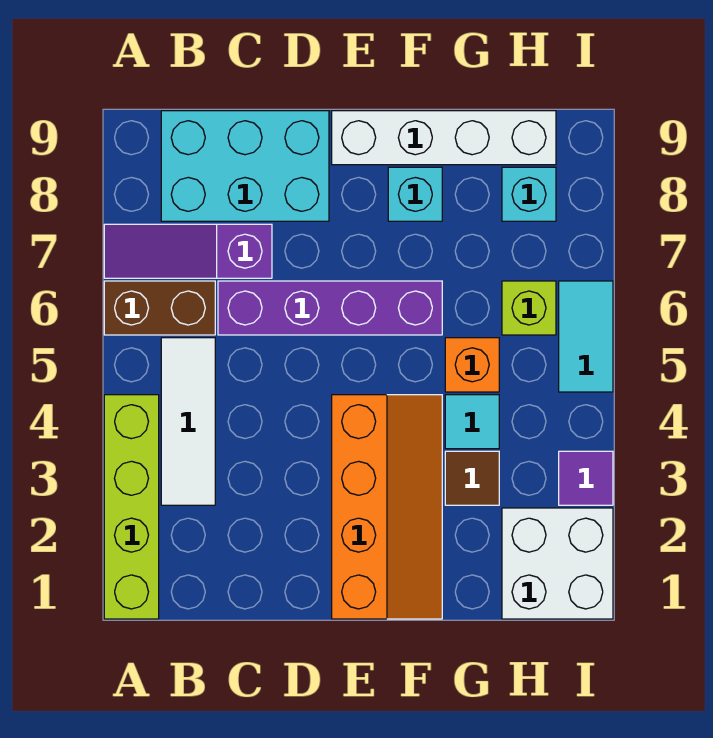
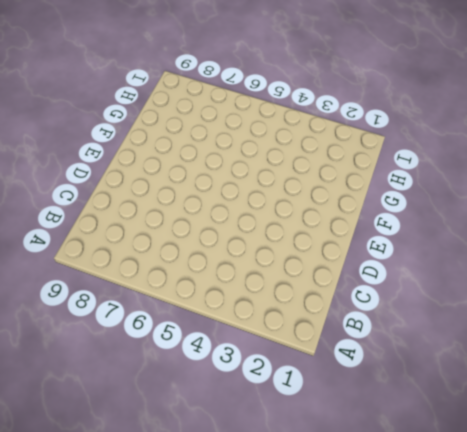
none -> lime brick A1:A4 level 1
none -> brown brick A6:B6 level 1
none -> purple slope A7:C7 level 1 top C

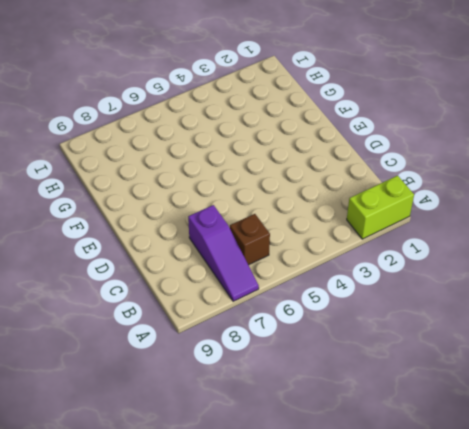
lime brick A1:A2 level 1 -> lime brick A1:A4 level 1
brown brick B6 level 1 -> brown brick A6:B6 level 1
none -> white tile B3:B5 level 1
none -> cyan brick B8:D9 level 1
none -> purple brick C6:F6 level 1

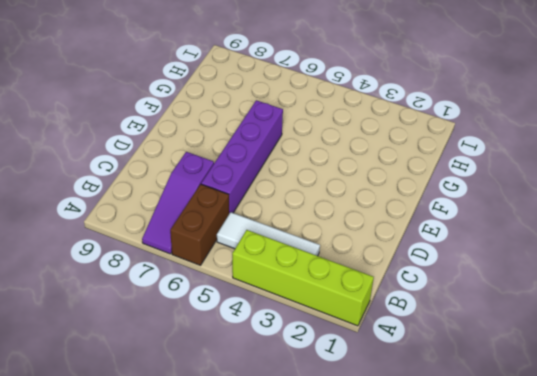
none -> cyan brick B8:D9 level 1
none -> orange slope E1:F4 level 1 top E
none -> white brick E9:H9 level 1

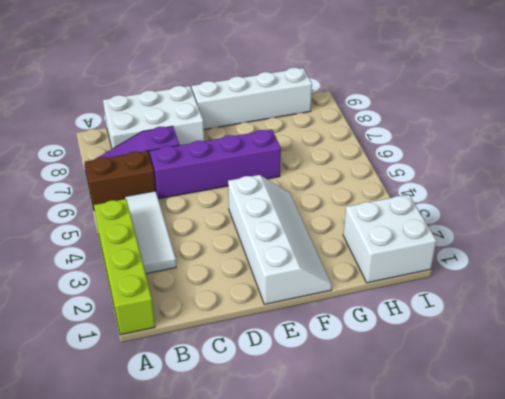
white brick B8:D9 level 1 -> cyan brick B8:D9 level 1
white slope E1:F4 level 1 top E -> orange slope E1:F4 level 1 top E
none -> cyan brick F8 level 1
none -> brown tile G3 level 1
none -> cyan tile G4 level 1

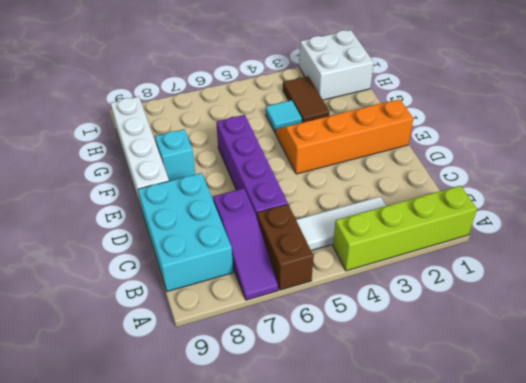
brown tile G3:H3 level 1 -> brown tile G3 level 1
none -> orange brick G5 level 1
none -> lime brick H6 level 1
none -> cyan brick H8 level 1

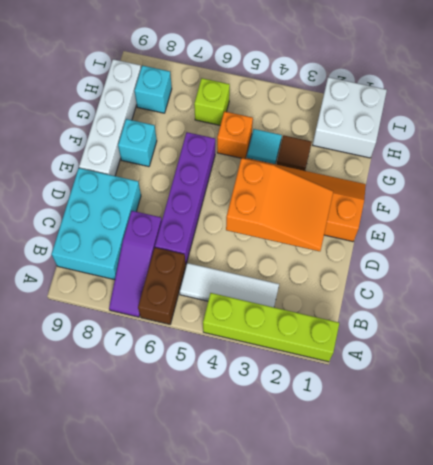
orange slope D2:E4 level 2 top 4 -> none
none -> purple tile I3 level 1
none -> cyan tile I5:I6 level 1

